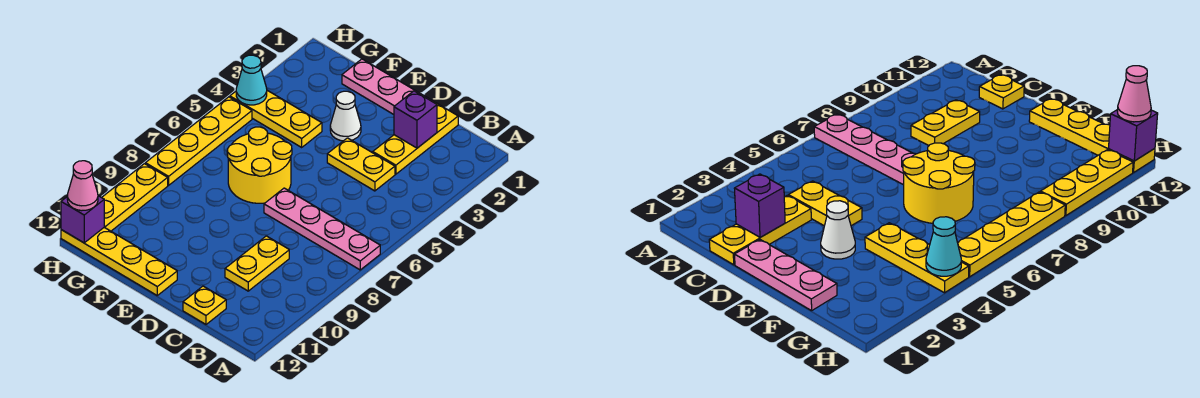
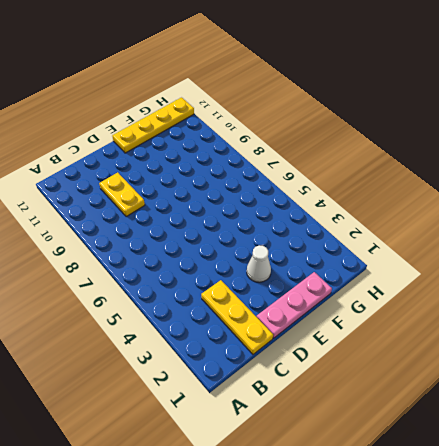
none -> pink plate A7:D7 level 1
none -> yellow plate C4:D4 level 1
none -> yellow plate C12 level 1

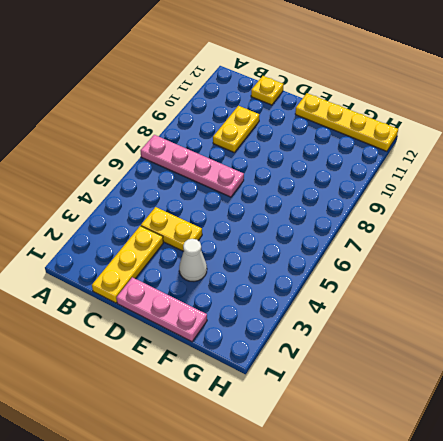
none -> yellow round brick E6:F7 level 1
none -> yellow plate F4:H4 level 1
none -> yellow plate H5:H8 level 1

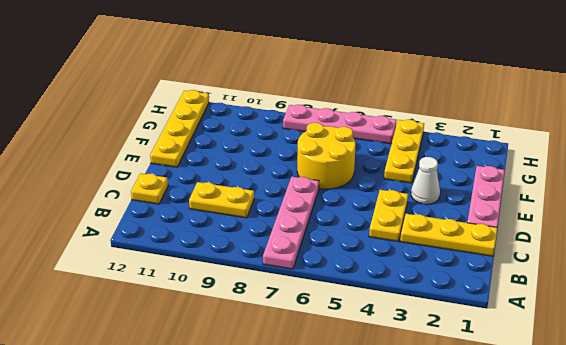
pink plate H5:H8 level 1 -> yellow plate H5:H8 level 1
none -> yellow plate H9:H11 level 1
none -> purple brick C2 level 2
none -> cyan cone H4 level 2

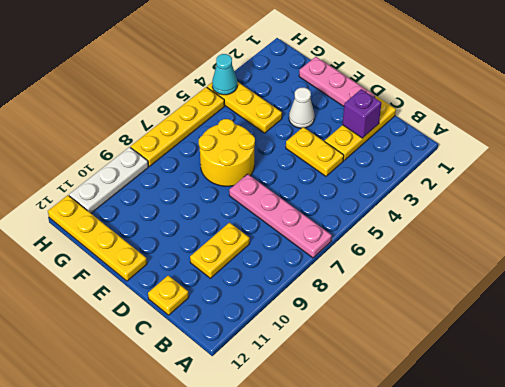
white plate H9:H11 level 1 -> yellow plate H9:H11 level 1
none -> purple brick H12 level 2
none -> pink cone H12 level 3

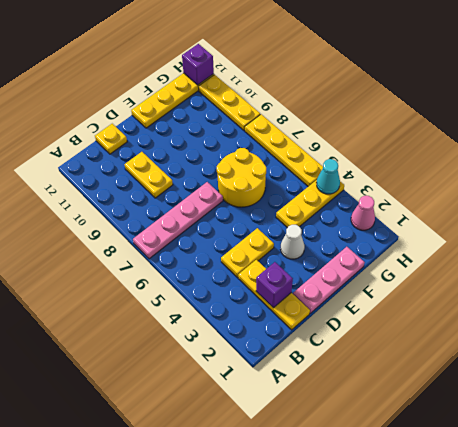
pink cone H2 level 1 -> pink cone H12 level 3

